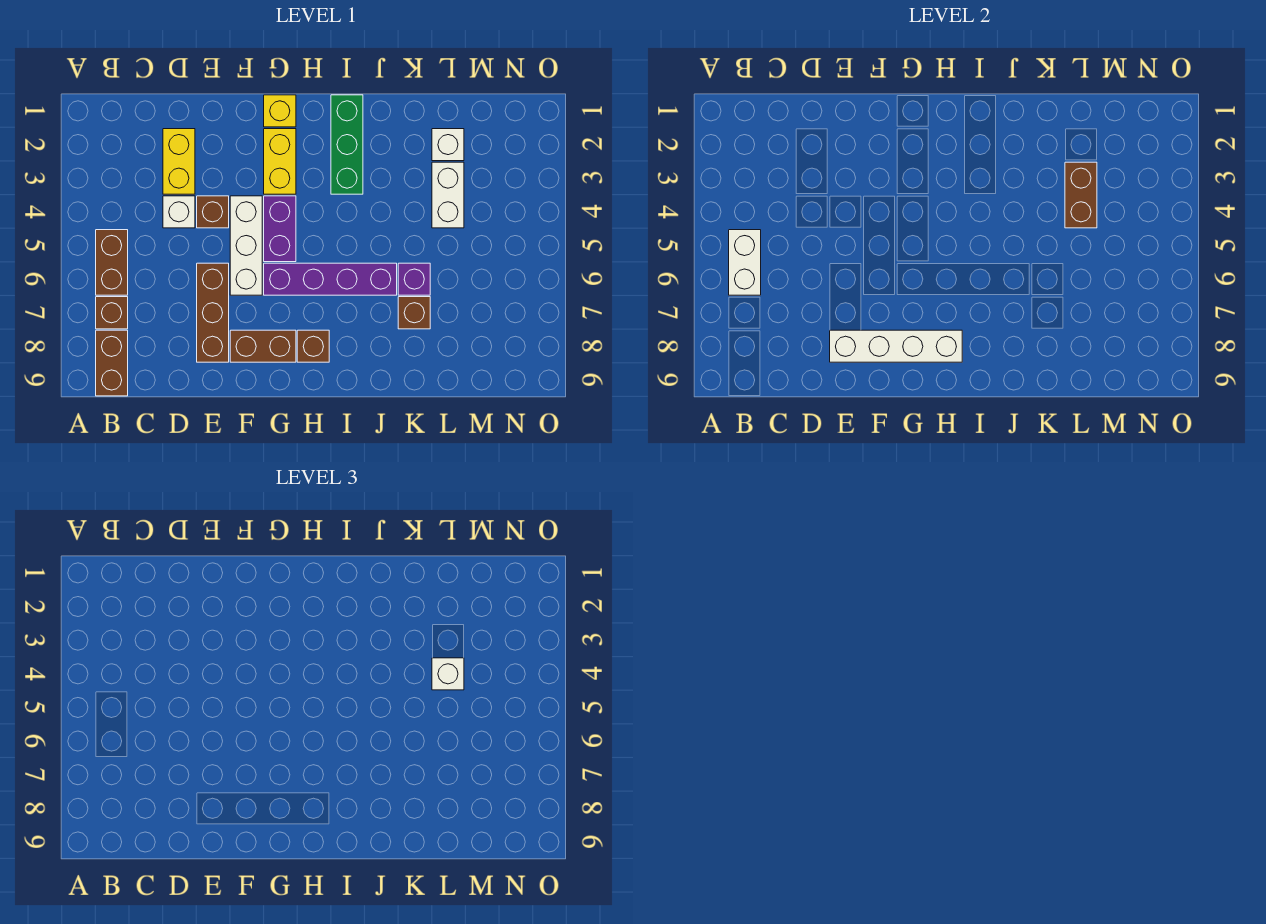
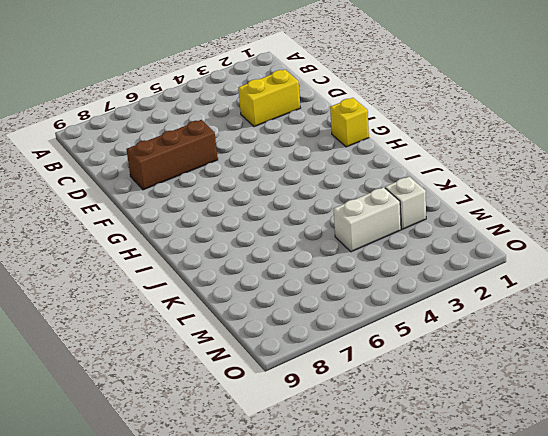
none -> brown brick B5:B6 level 1
none -> brown brick B7 level 1
none -> brown brick B8:B9 level 1

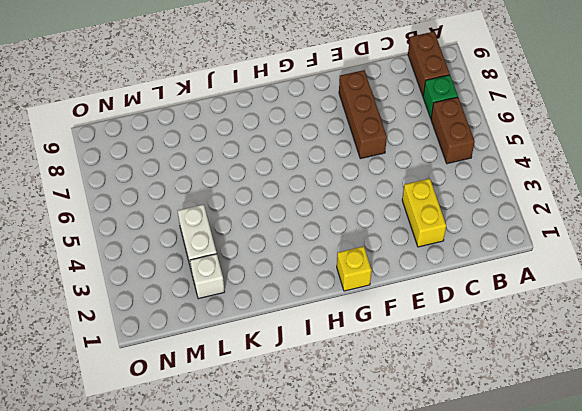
green brick B7 level 1 -> brown brick B7 level 1
none -> white brick D4 level 1
none -> brown brick E4 level 1
none -> white brick F4:F6 level 1

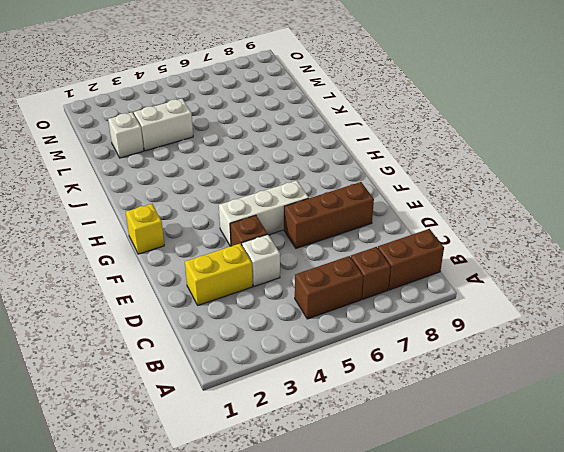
none -> brown brick F8:G8 level 1
none -> yellow brick G2:G3 level 1
none -> purple brick G4:G5 level 1

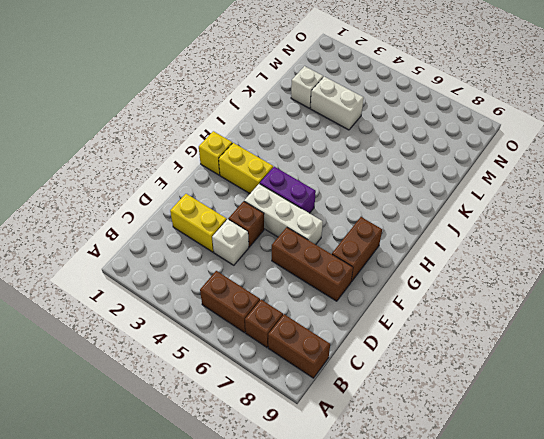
none -> purple brick G6:J6 level 1
none -> brown brick H8 level 1
none -> green brick I1:I3 level 1

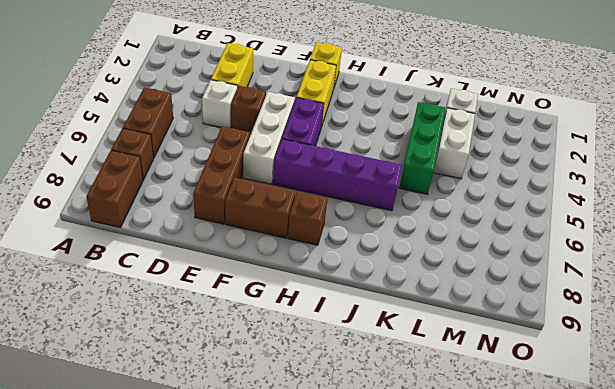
green brick K3:K5 level 1 -> green brick I1:I3 level 1
none -> purple brick K6 level 1
none -> brown brick K7 level 1
none -> white brick B5:B6 level 2

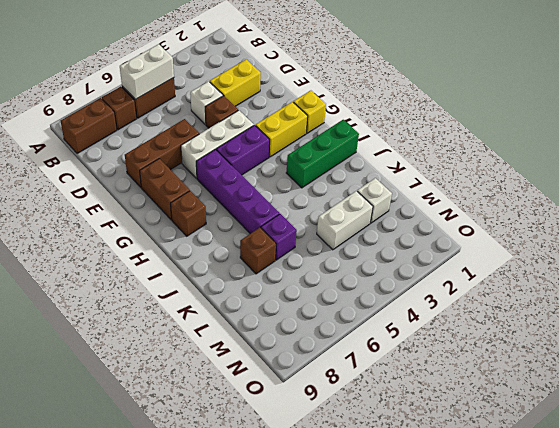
none -> white brick E8:H8 level 2
none -> brown brick L3:L4 level 2
none -> white brick L4 level 3

